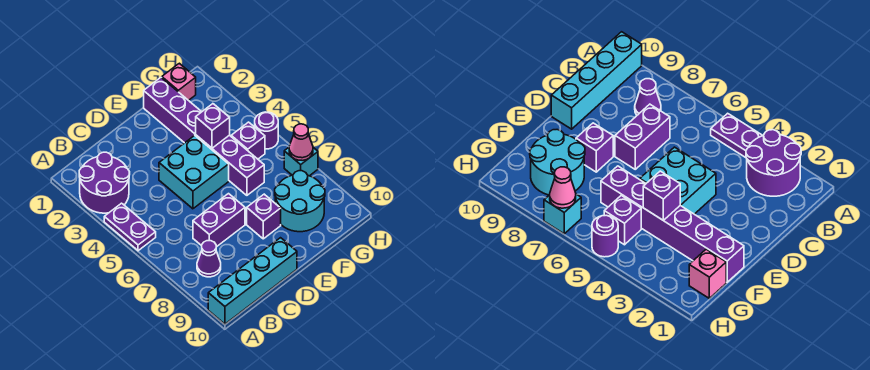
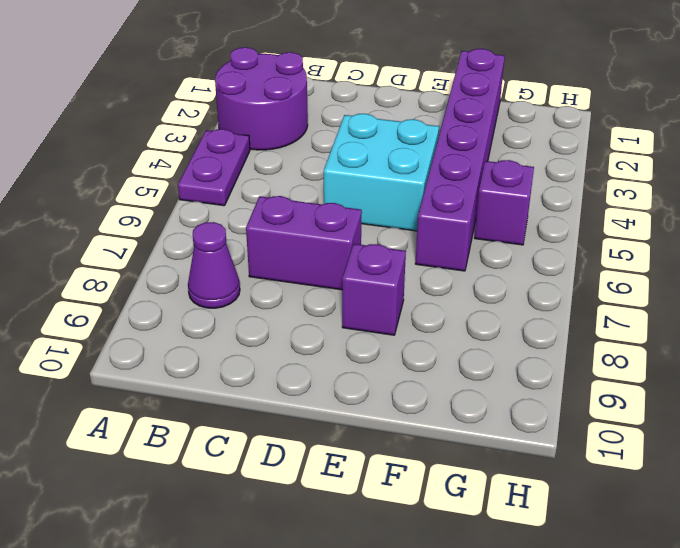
none -> cyan brick A10:D10 level 1
none -> cyan round brick F8:G9 level 1
none -> pink brick G1 level 1

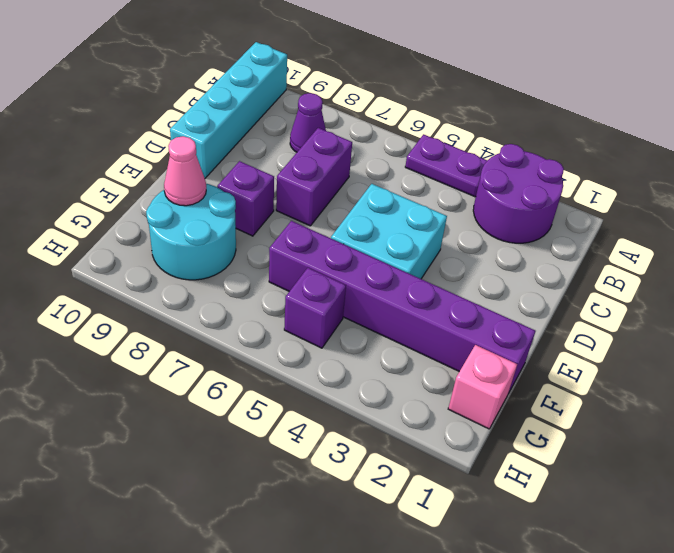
pink cone F9 level 2 -> pink cone H7 level 2
none -> purple round brick H5 level 1
none -> cyan brick H7 level 1
none -> purple brick F4 level 2

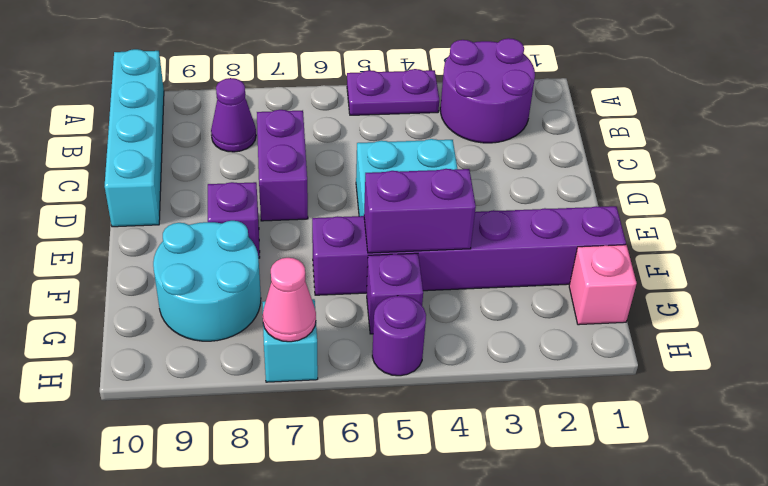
purple brick F4:F5 level 2 -> purple brick F4 level 2

